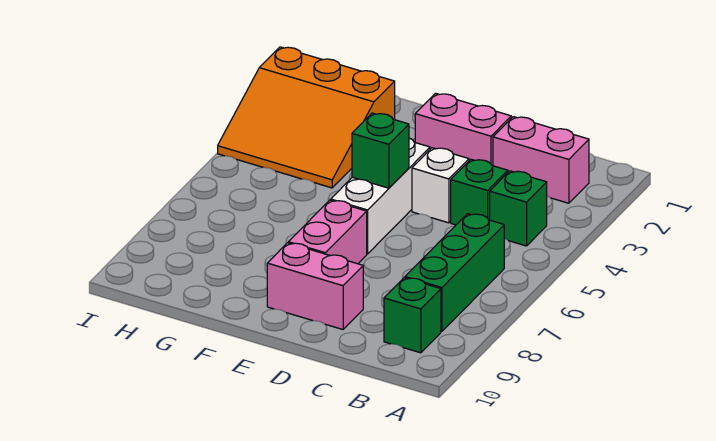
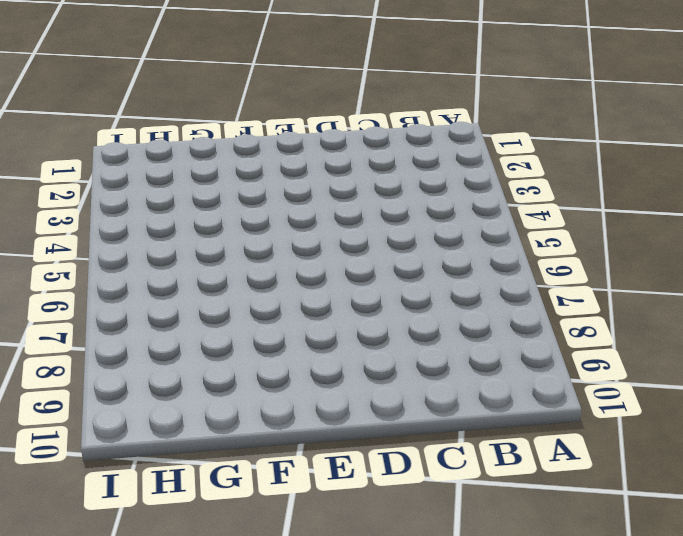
none -> pink brick B2:C2 level 1
none -> green brick B4 level 1
none -> green brick B6:B8 level 1

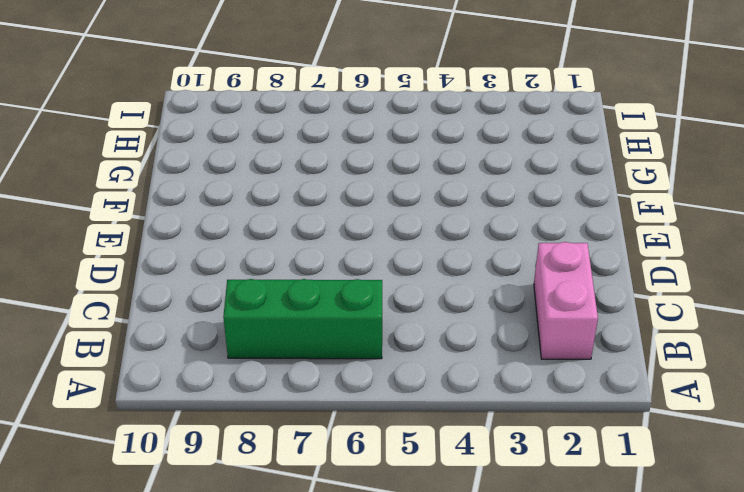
none -> green brick B4 level 1
none -> green brick B9 level 1
none -> green brick C4 level 1

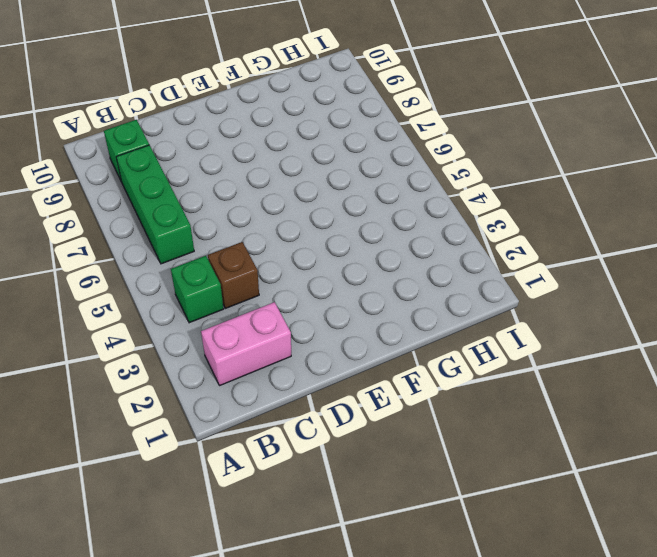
brown brick C4 level 1 -> green brick C4 level 1
none -> pink brick D2:E2 level 1
none -> white brick D4 level 1
none -> pink brick D9:E9 level 1

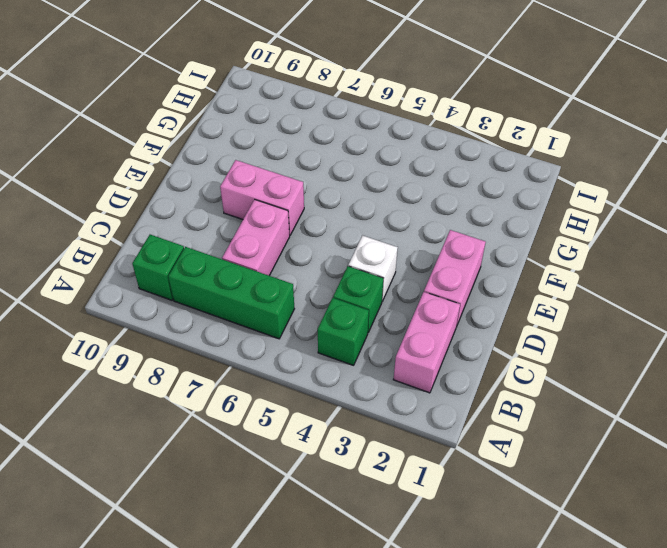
pink brick C7:D7 level 1 -> pink brick D9:E9 level 1
none -> white brick E4:E6 level 1
none -> orange slope G2:I4 level 1 top 2
none -> green brick E5 level 2

